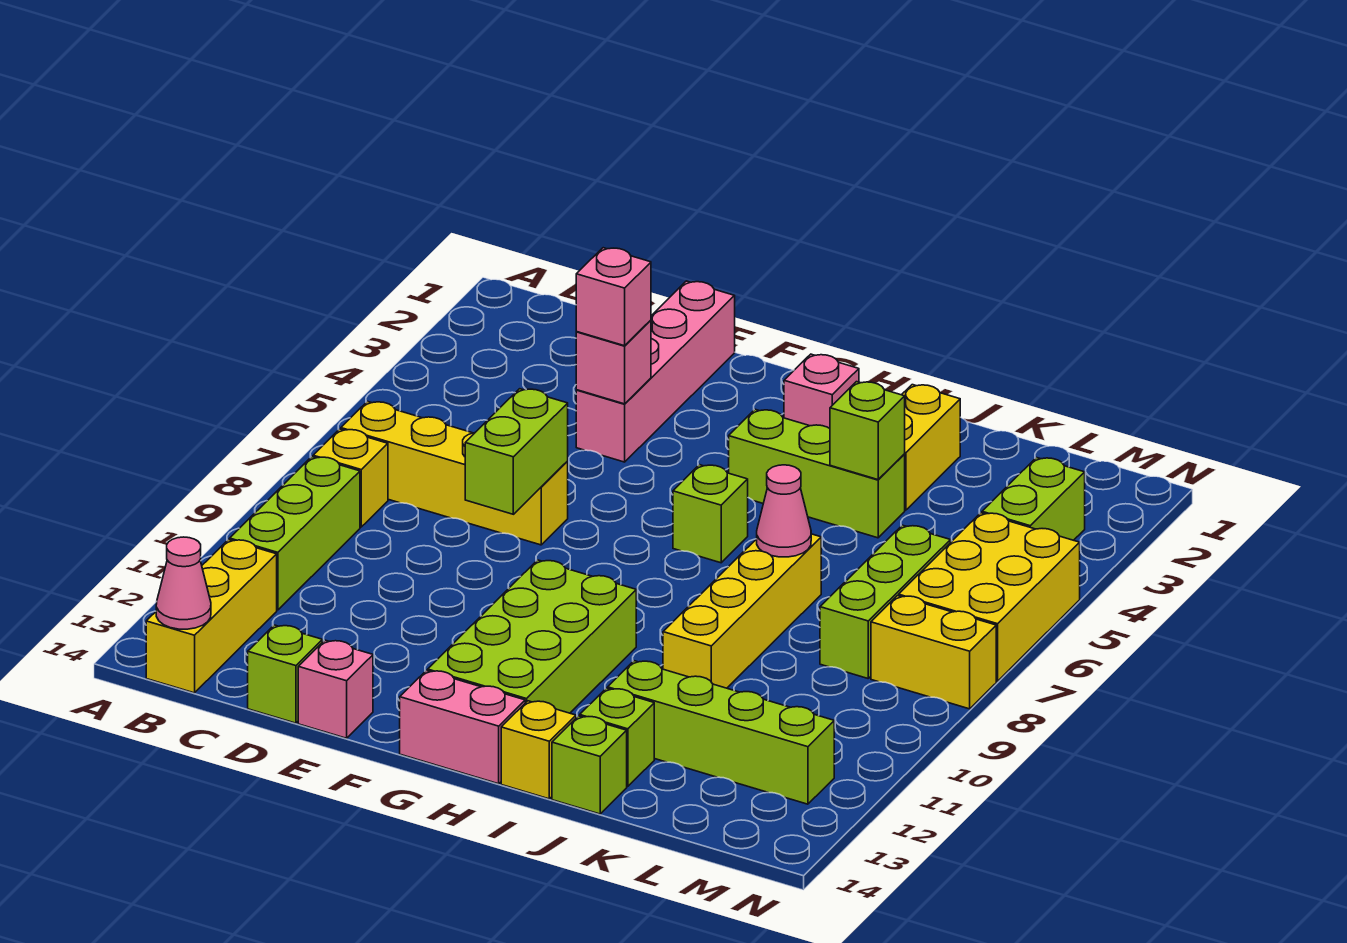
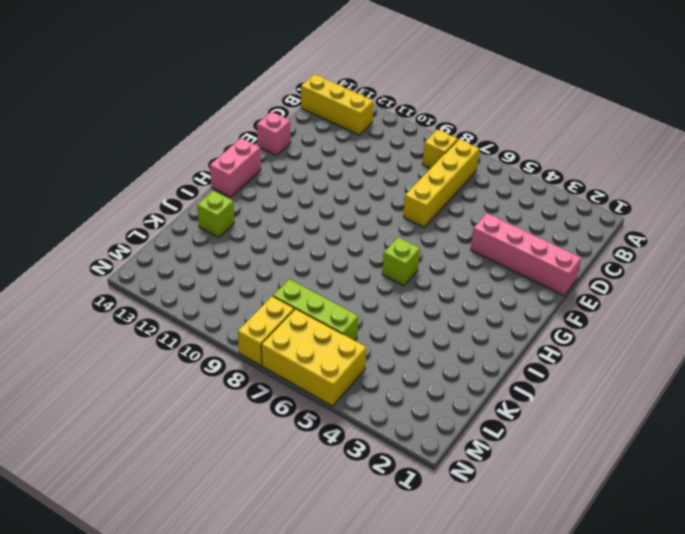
none -> lime brick B9:B11 level 1
none -> lime brick D14 level 1
none -> lime brick G10:H13 level 1

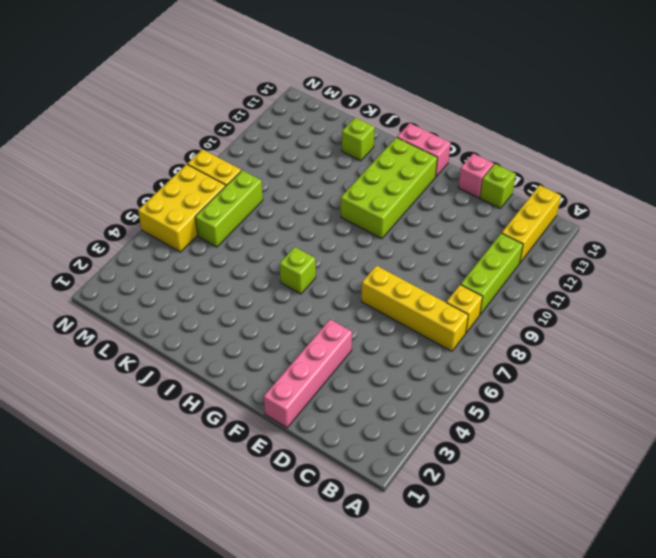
none -> pink brick H2 level 1
none -> lime brick H4:J4 level 1
none -> yellow brick I14 level 1

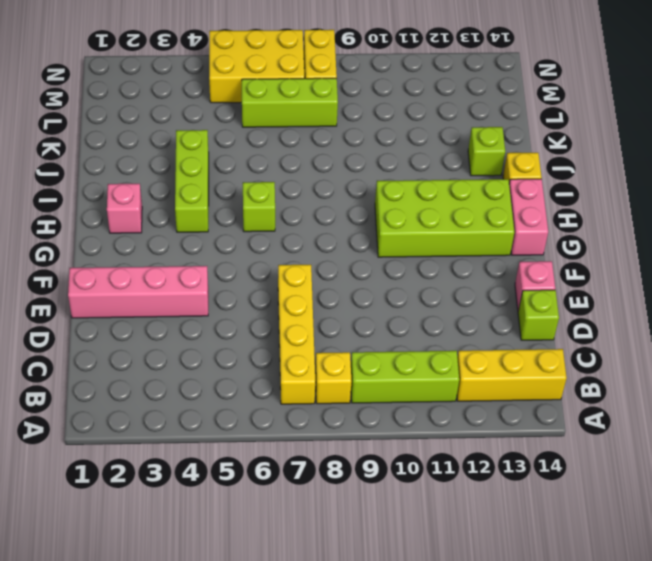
none -> yellow brick J2:J3 level 1
none -> yellow brick J7:J10 level 1
none -> lime brick J12:M12 level 1

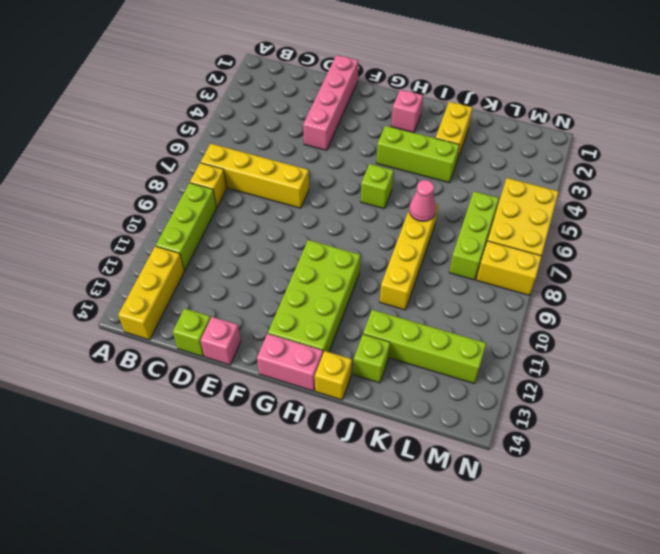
none -> lime brick J14 level 1
none -> lime brick M3:M4 level 1
none -> pink cone B14 level 2

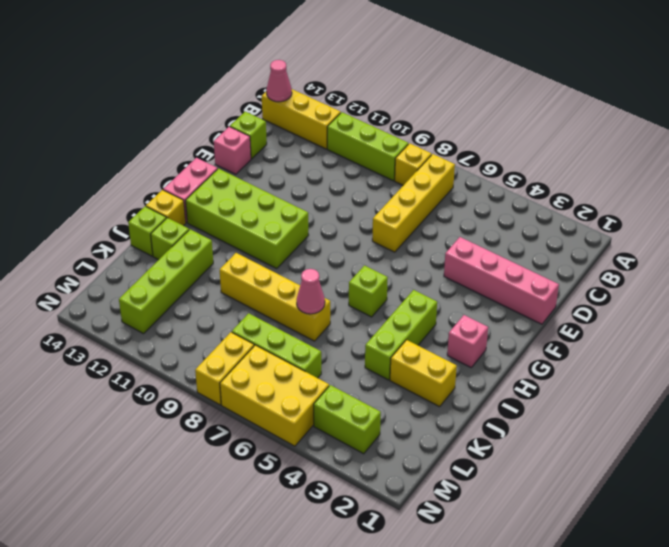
none -> pink brick E4 level 2
none -> lime brick E7:E8 level 2
none -> lime brick J4 level 2

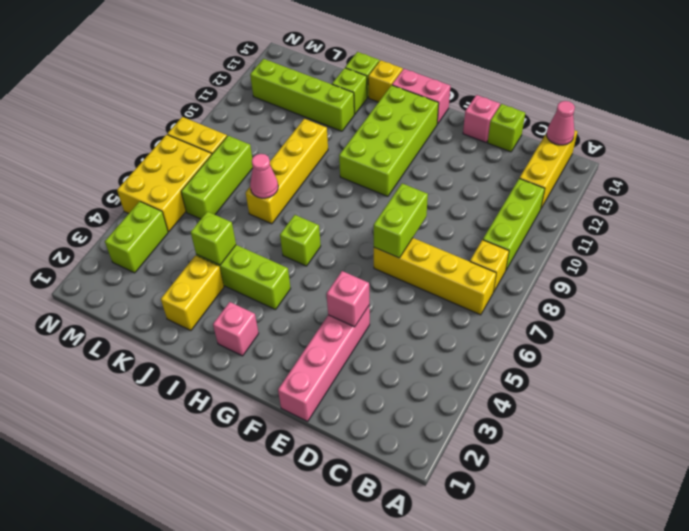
none -> pink brick E4 level 3

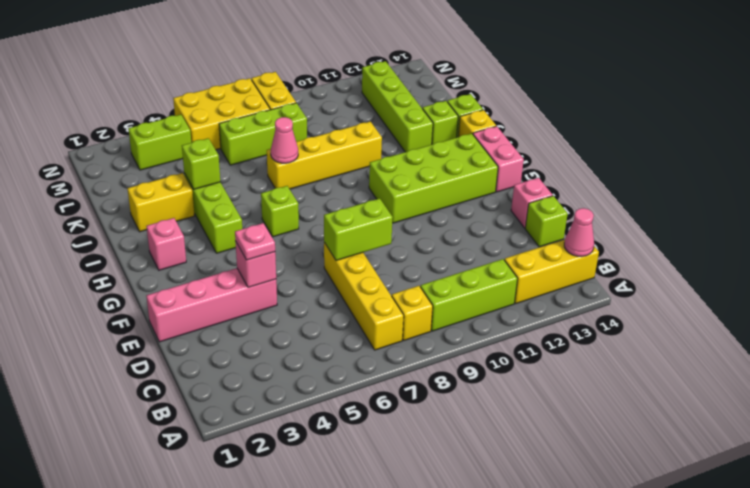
pink plate E4 level 3 -> pink brick E4 level 3

